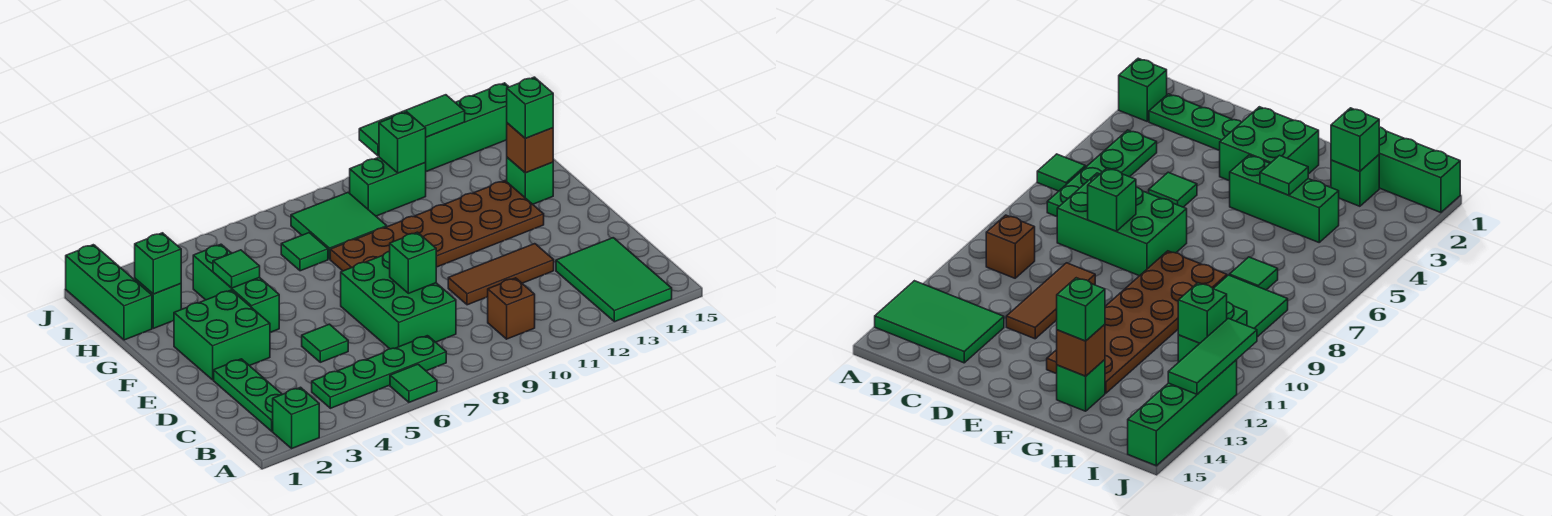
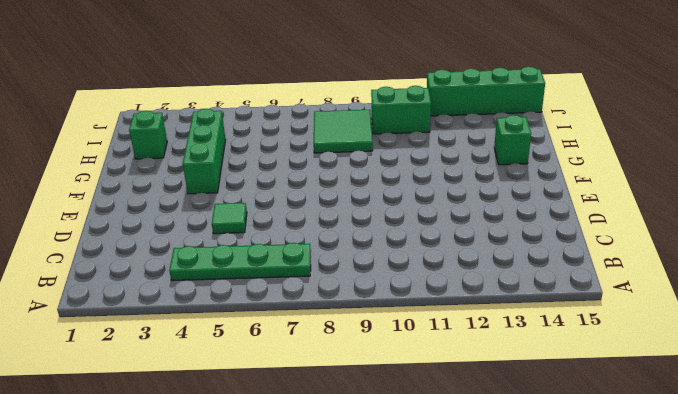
none -> green brick A2 level 1
none -> green tile A6 level 1
none -> green tile A13:C14 level 1

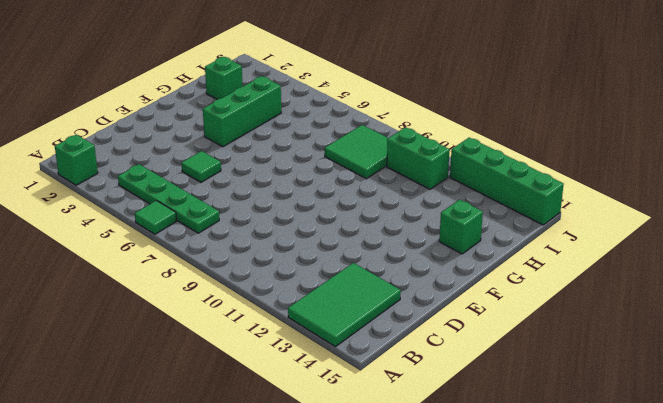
none -> green plate B2:D2 level 1
none -> brown brick B10 level 1
none -> green brick C7:E8 level 1

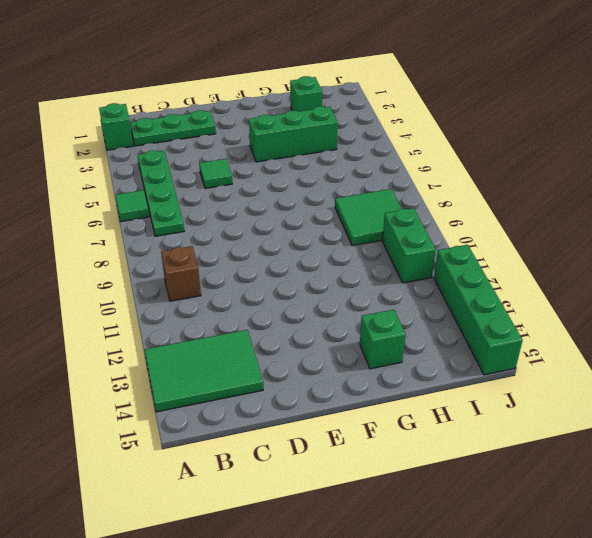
none -> green brick C7:E8 level 1
none -> brown tile D10:D12 level 1
none -> green brick E2:F3 level 1

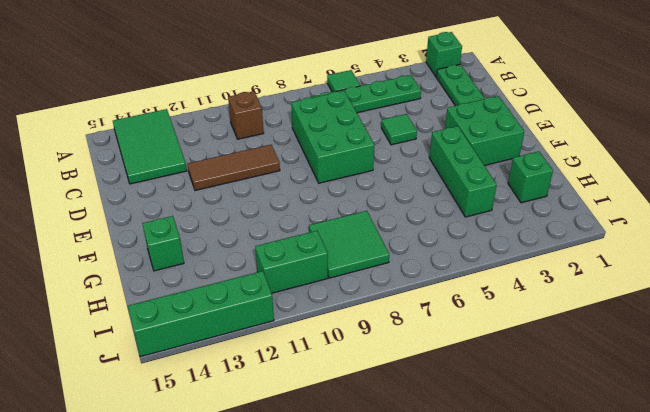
none -> brown plate F8:G13 level 1
none -> green brick H1:J1 level 1
none -> green tile H7 level 1

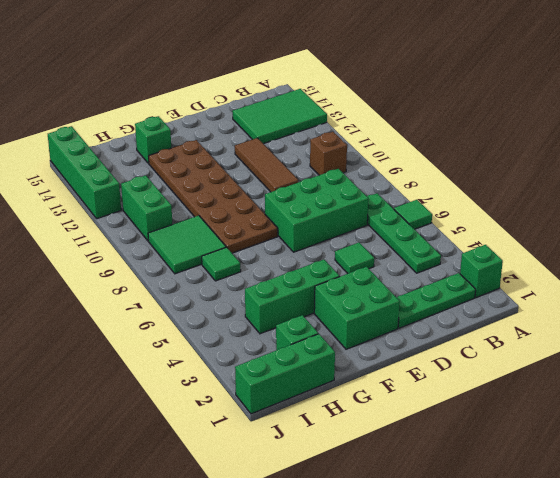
none -> green brick D8 level 2
none -> green tile G4 level 2
none -> brown brick G14 level 2

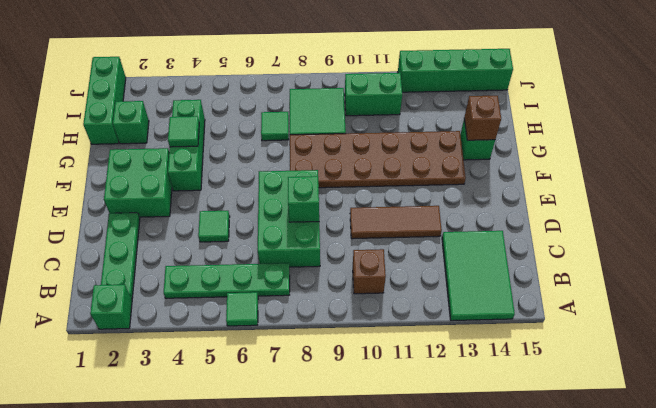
none -> green brick H2 level 2
none -> green brick I11 level 2
none -> green tile J11:J13 level 2

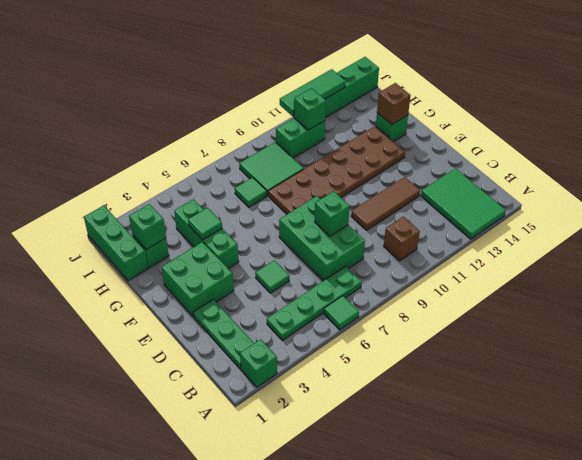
none -> green brick G14 level 3

